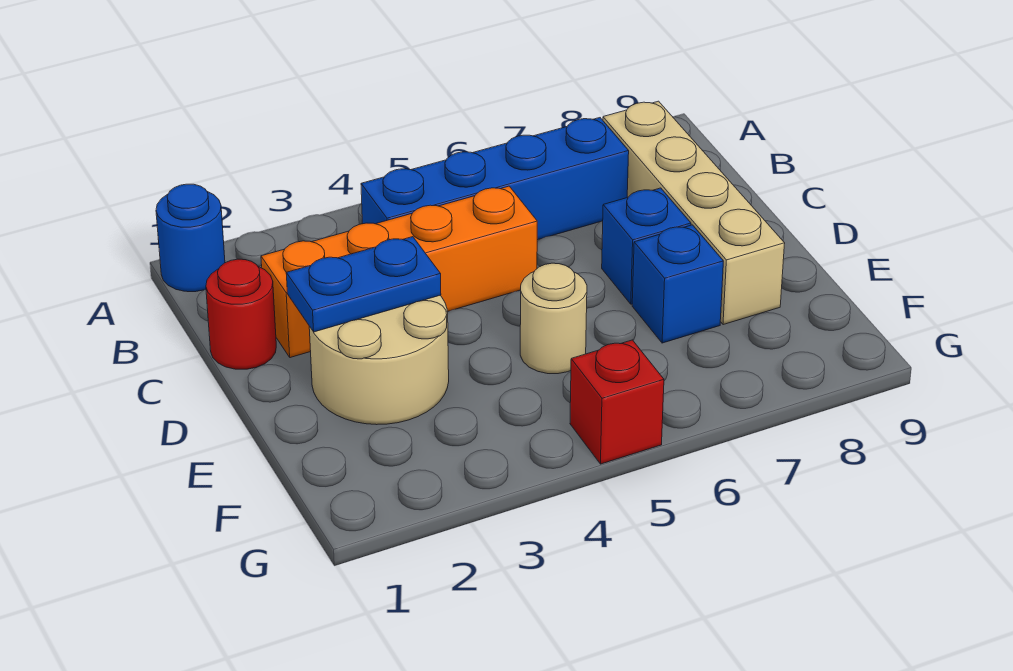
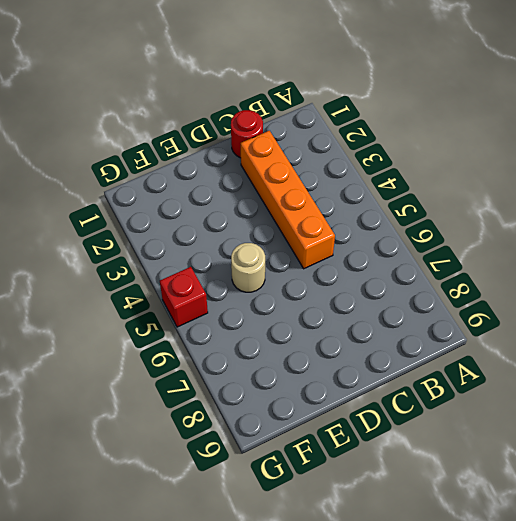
none -> blue round brick A1 level 1
none -> blue brick B4:B7 level 1

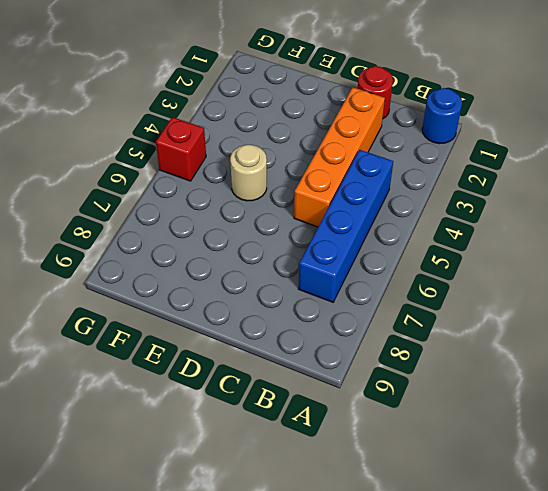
none -> tan brick B8:E8 level 1
none -> tan round brick D2:E3 level 1

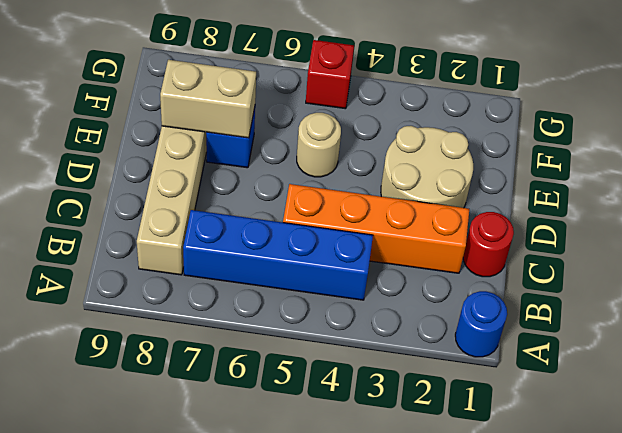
tan brick E7:E8 level 2 -> none
none -> blue brick D7 level 1
none -> blue plate D2:D3 level 2

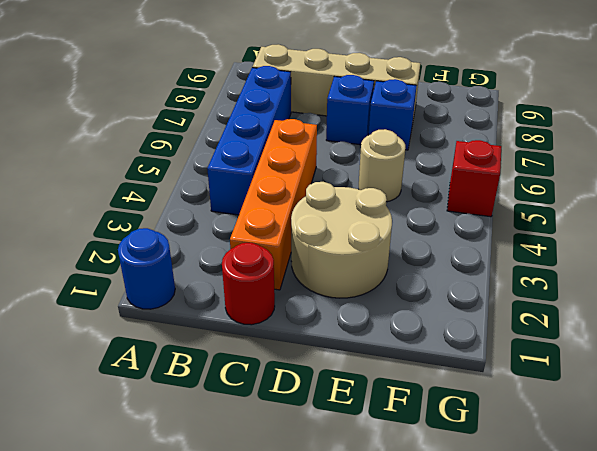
none -> blue plate D2:D3 level 2

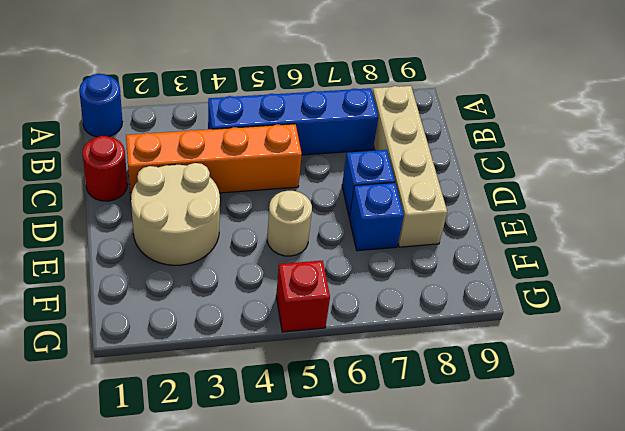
none -> blue plate D2:D3 level 2

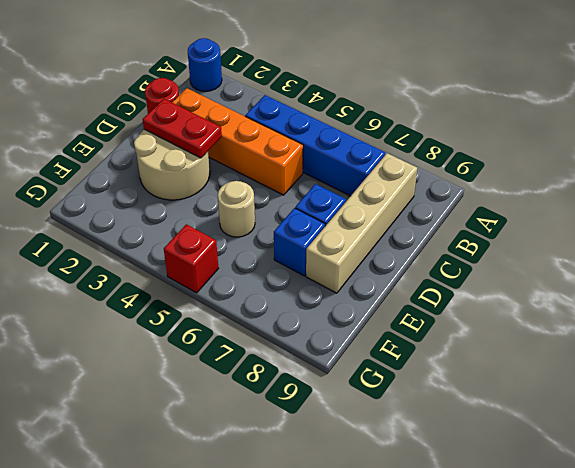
red plate D2:D3 level 2 -> blue plate D2:D3 level 2

